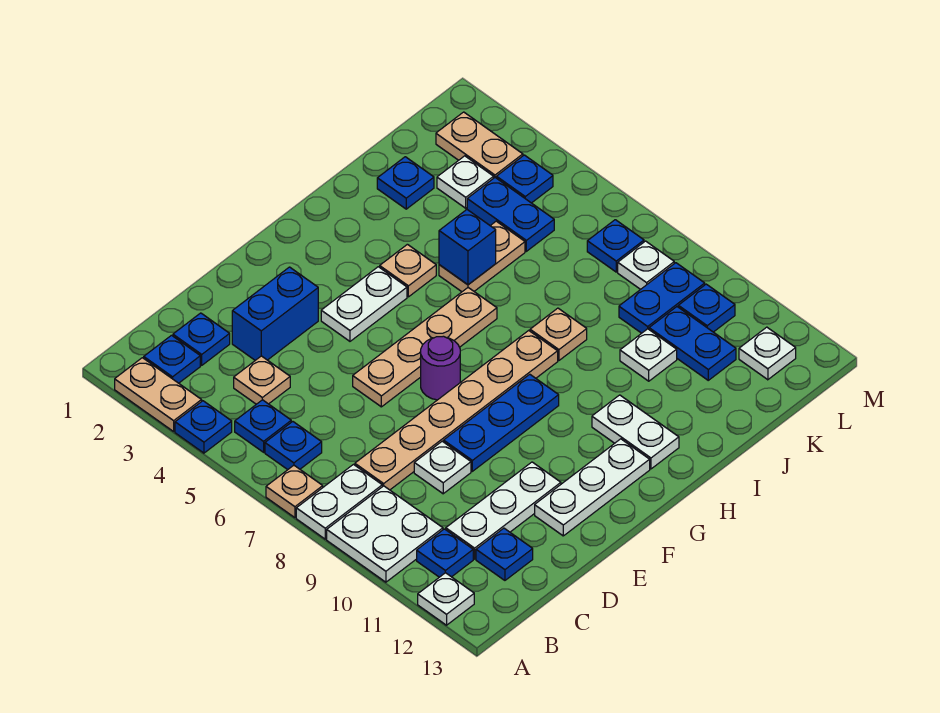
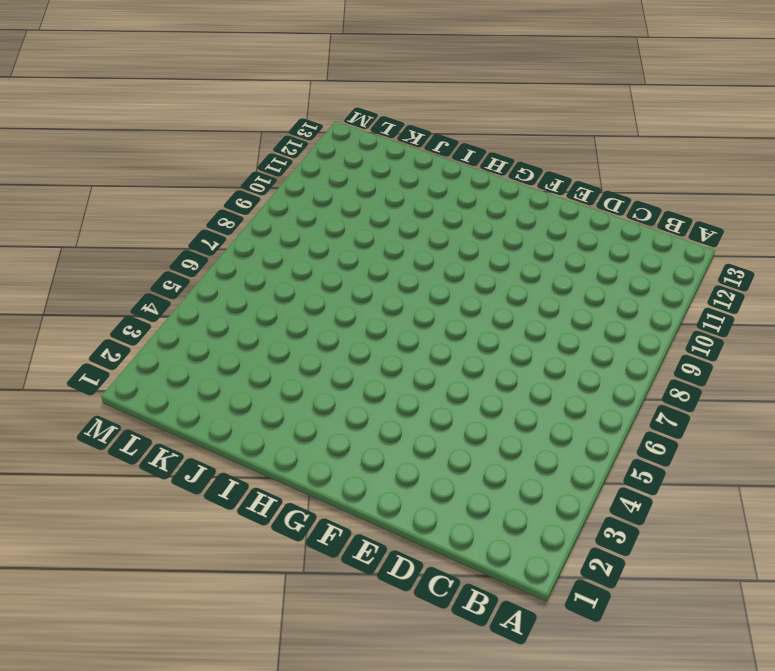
none -> tan plate A2:A3 level 1
none -> blue plate A4 level 1
none -> tan plate A7 level 1
none -> white plate A8:B8 level 1

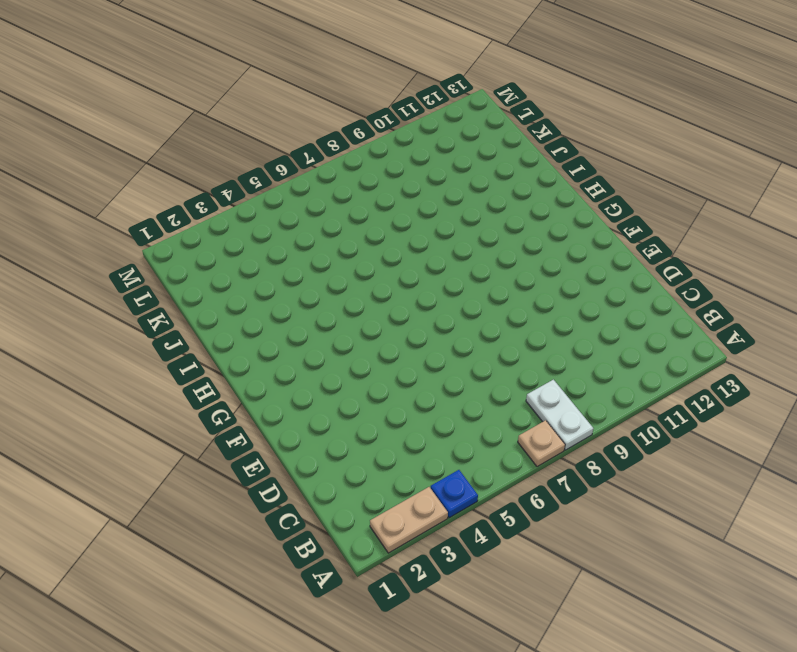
none -> white plate A9:B10 level 1
none -> white plate A12 level 1
none -> blue plate B2 level 1
none -> blue plate B5 level 1

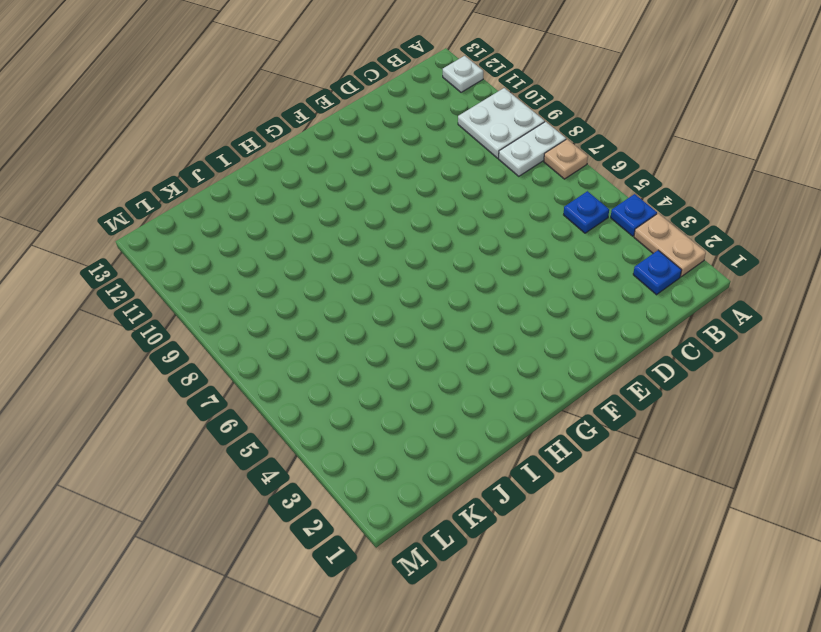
none -> blue plate B6 level 1
none -> blue plate B11 level 1
none -> blue plate C2 level 1
none -> tan plate C4 level 1

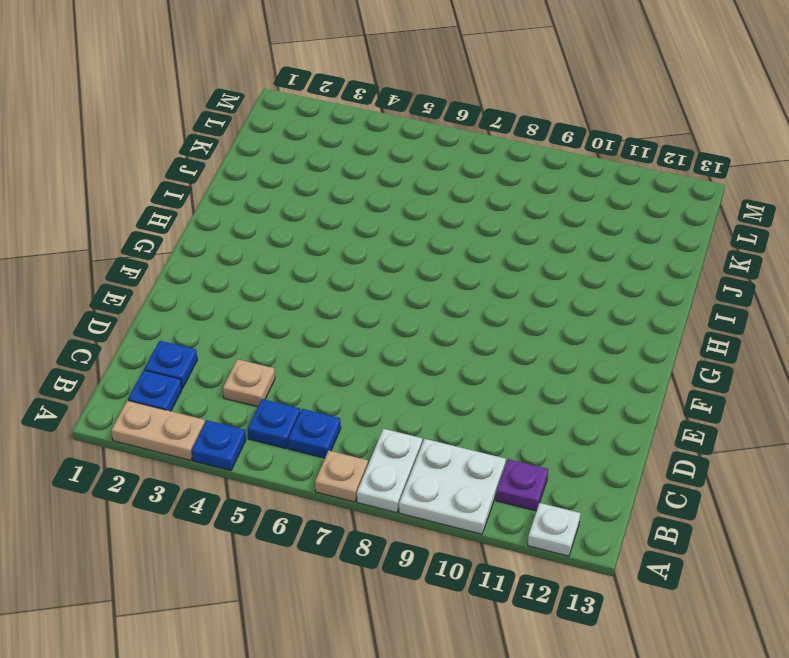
purple plate B11 level 1 -> blue plate B11 level 1
none -> tan plate C8:H8 level 1
none -> white plate C11:E11 level 1
none -> blue plate C12 level 1
none -> blue brick D3:E3 level 1

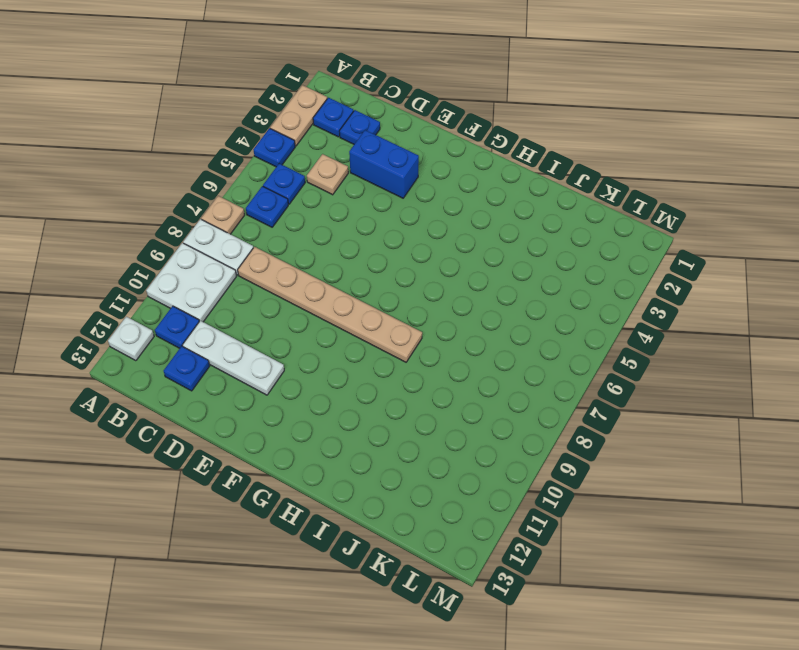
none -> white plate D9 level 1
none -> tan plate E6:H6 level 1
none -> blue plate E9:G9 level 1
none -> white plate E12:G12 level 1

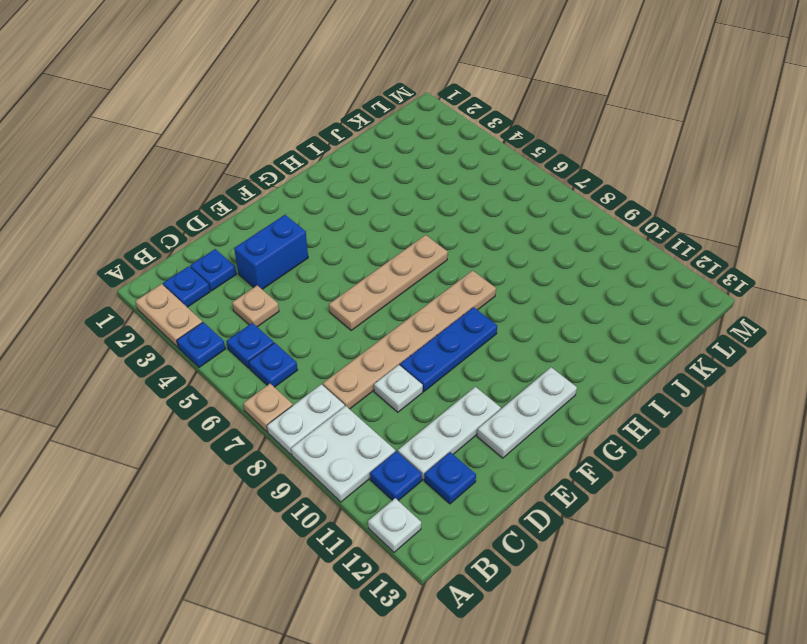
none -> white plate F4:G4 level 1
none -> purple round brick F7 level 1
none -> tan plate H4 level 1
none -> white plate H11:H12 level 1

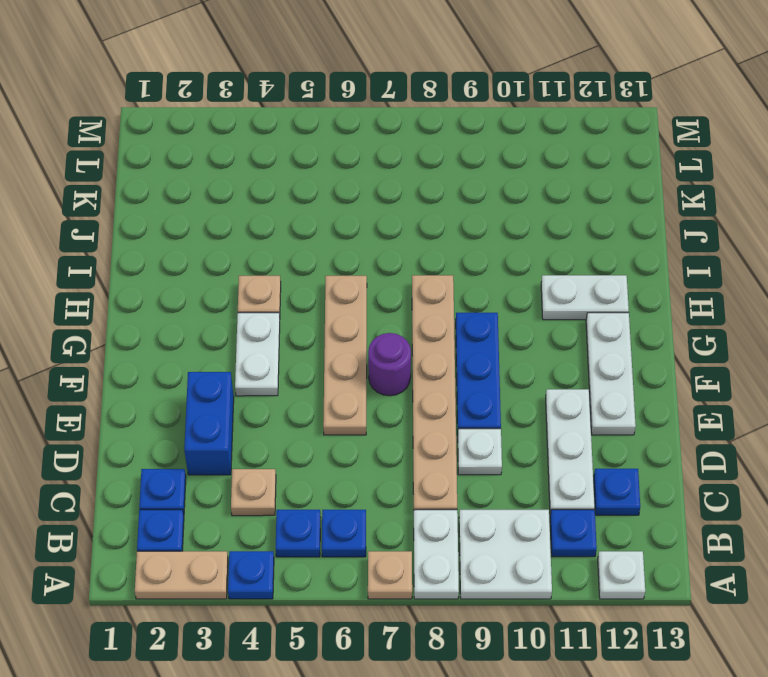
none -> tan plate I5:J5 level 1
none -> tan plate I8 level 1
none -> blue plate J2 level 1
none -> white plate J10 level 1

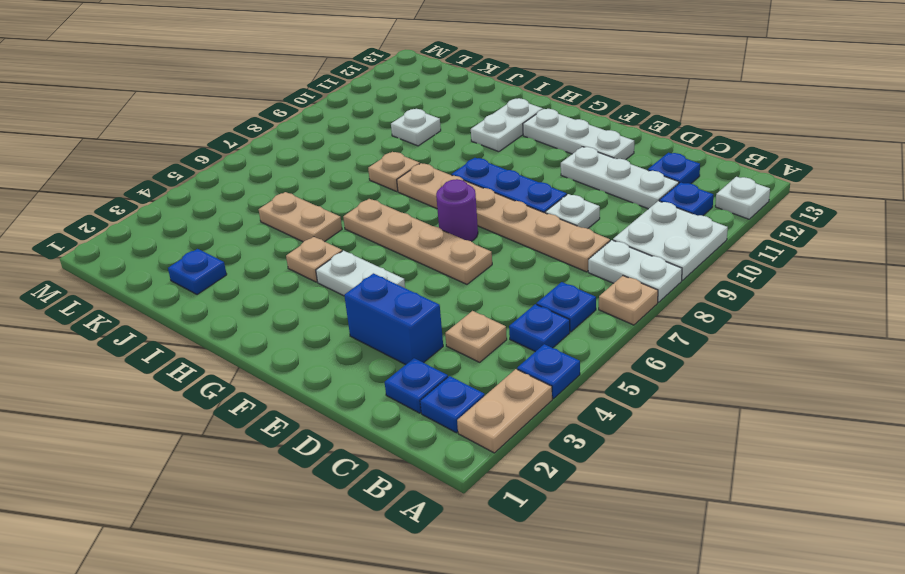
none -> white plate K3 level 1
none -> blue plate K4:K5 level 1
none -> blue plate K9:L9 level 1
none -> blue plate K10:K11 level 1

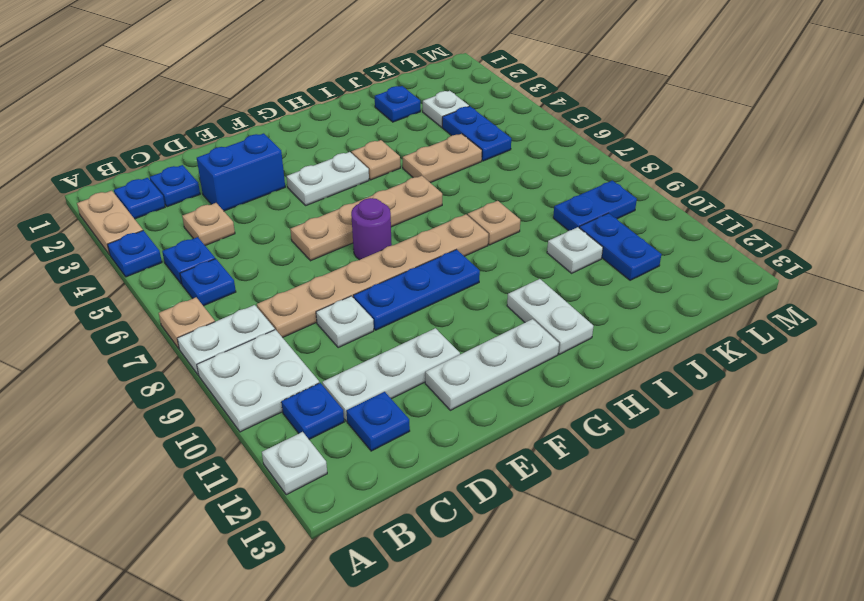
none -> tan plate L2:L3 level 1
none -> blue plate L4 level 1
none -> blue plate L7 level 1
none -> white plate L8 level 1

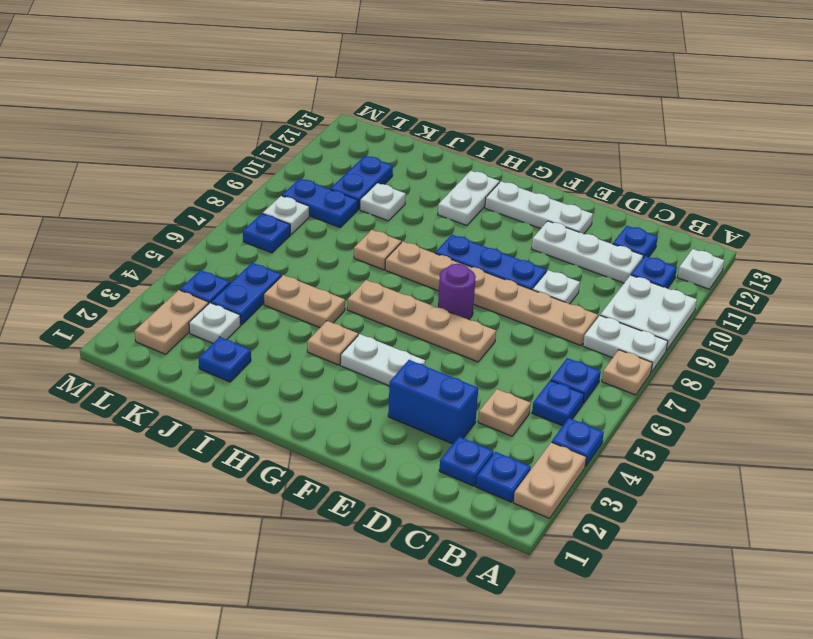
none -> blue plate L10 level 1
none -> white plate L12 level 1
none -> blue brick I5 level 2

